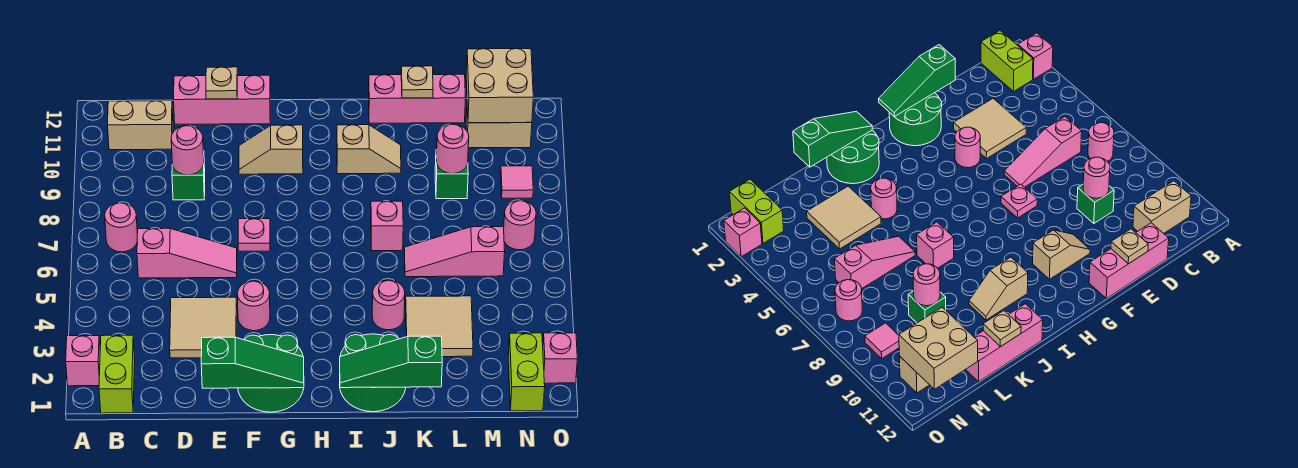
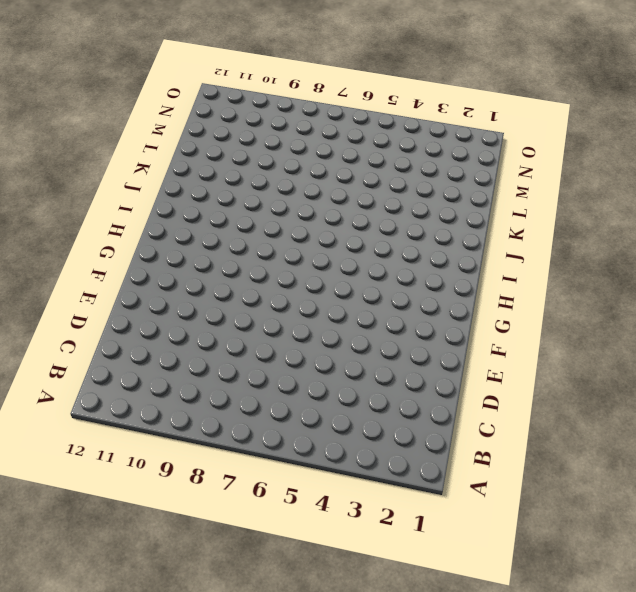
none -> pink brick A2 level 1
none -> lime brick B1:B2 level 1
none -> pink round brick B7 level 1
none -> tan brick B11:C11 level 1

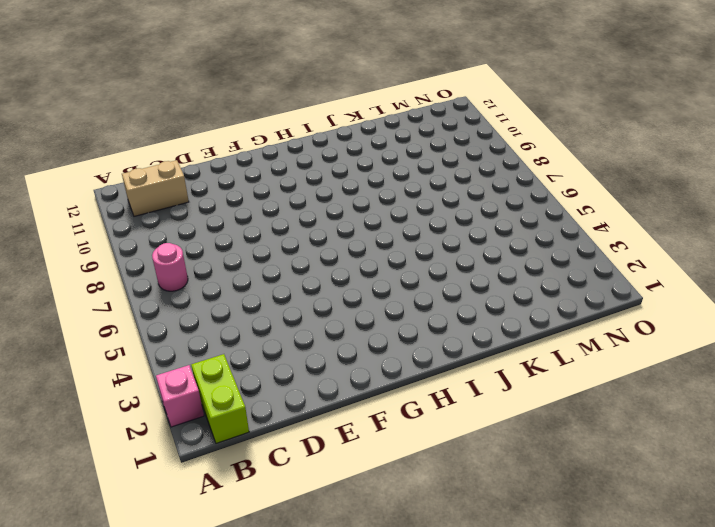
none -> pink slope C6:E6 level 1 top C
none -> tan tile D3:E4 level 1
none -> green brick D9 level 1
none -> pink brick D12:F12 level 1

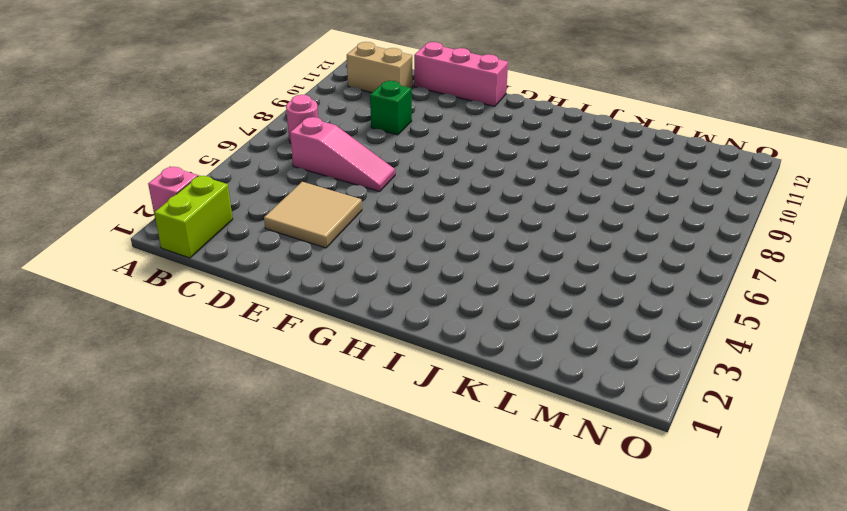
none -> green round brick F1:G2 level 1
none -> pink round brick F4 level 1
none -> pink plate F7 level 1
none -> tan slope F10:G10 level 1 top G

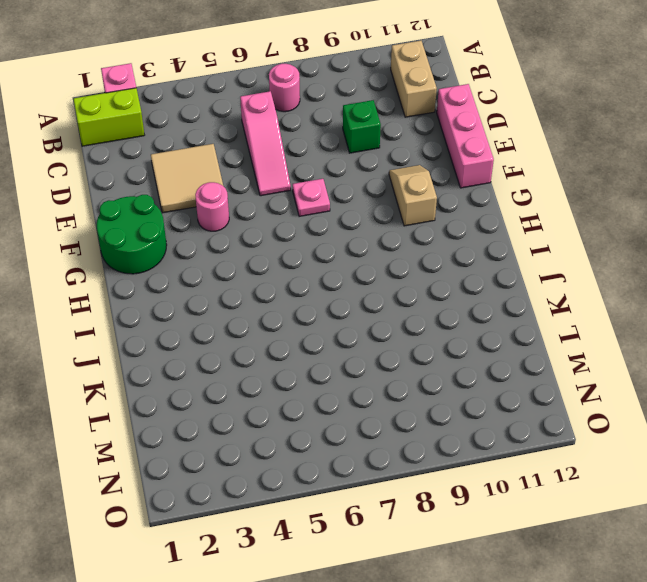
none -> green round brick I1:J2 level 1
none -> tan slope I10:J10 level 1 top I
none -> pink round brick J4 level 1
none -> pink brick J7 level 1

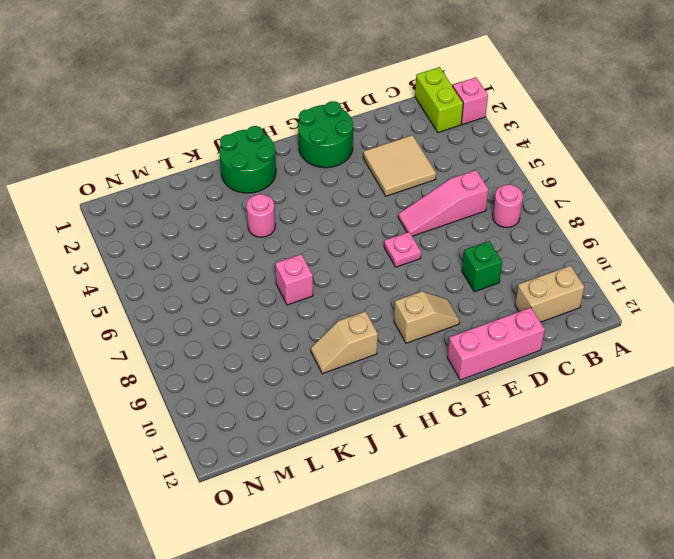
none -> pink round brick F4 level 1
none -> pink brick J12:L12 level 1
none -> tan tile K3:L4 level 1
none -> pink slope K6:M6 level 1 top M

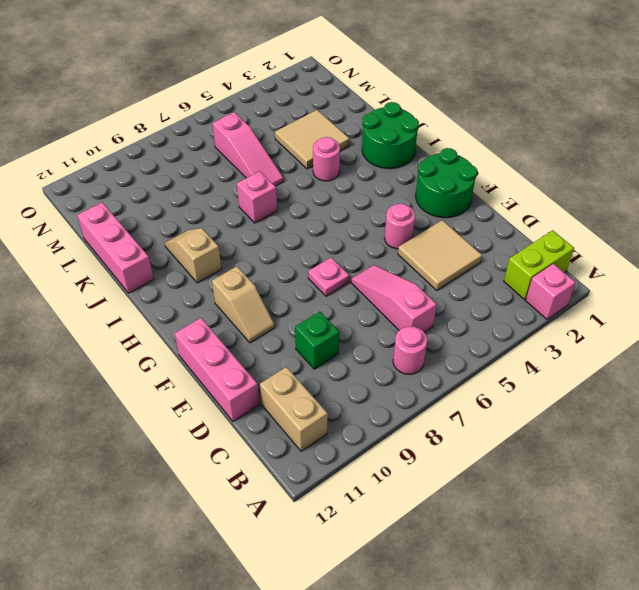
none -> green brick L9 level 1
none -> tan brick M11:N11 level 1
none -> lime brick N1:N2 level 1
none -> pink round brick N7 level 1

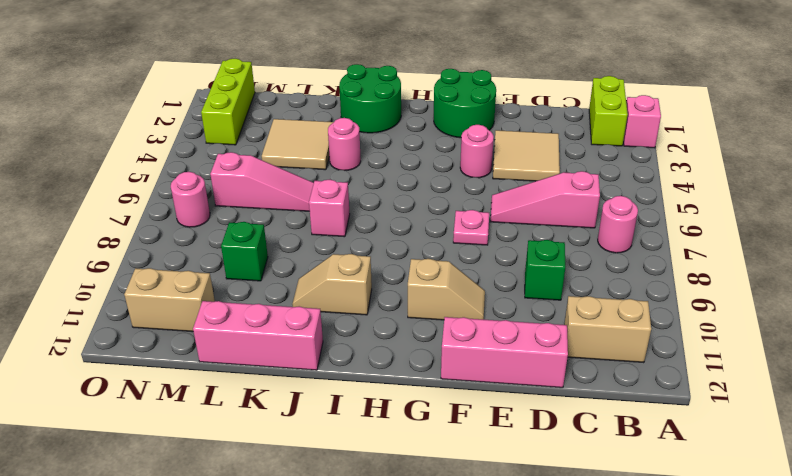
lime brick N1:N3 level 1 -> lime brick N1:N2 level 1
none -> pink tile N9 level 1
none -> pink brick O2 level 1
none -> pink round brick D9 level 2
none -> green slope E1:G1 level 2 top E

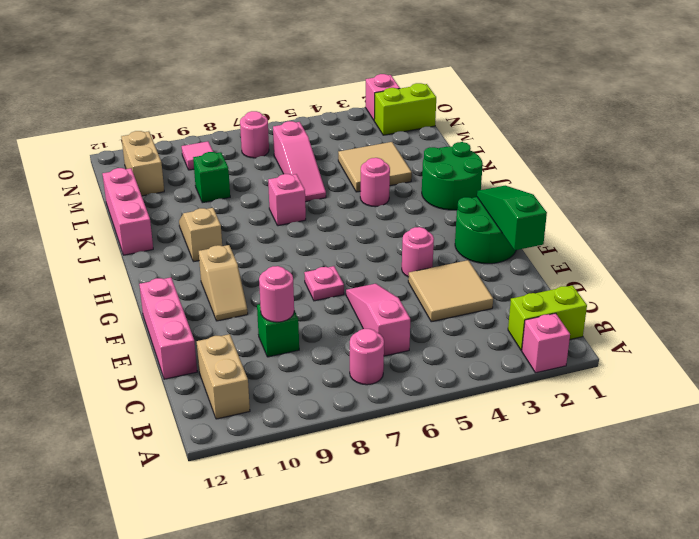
none -> tan plate E12 level 2
none -> green slope I1:K1 level 2 top K
none -> tan plate K12 level 2
none -> pink round brick L9 level 2

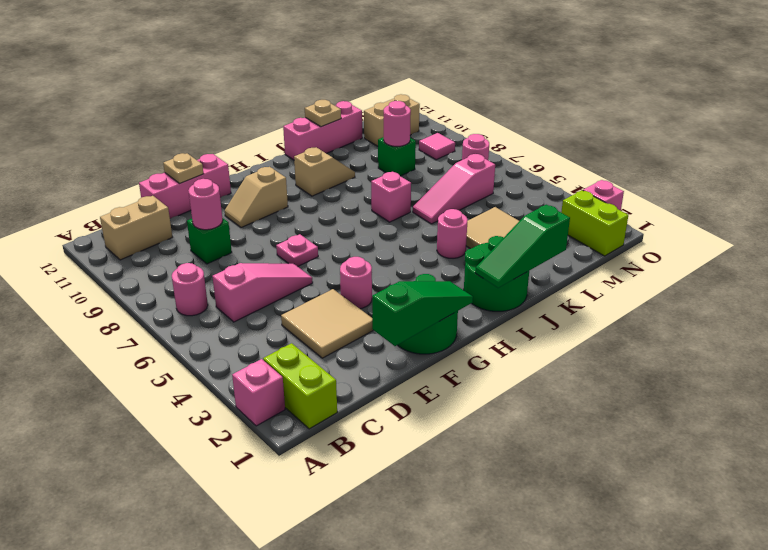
none -> tan brick M11:N12 level 2

